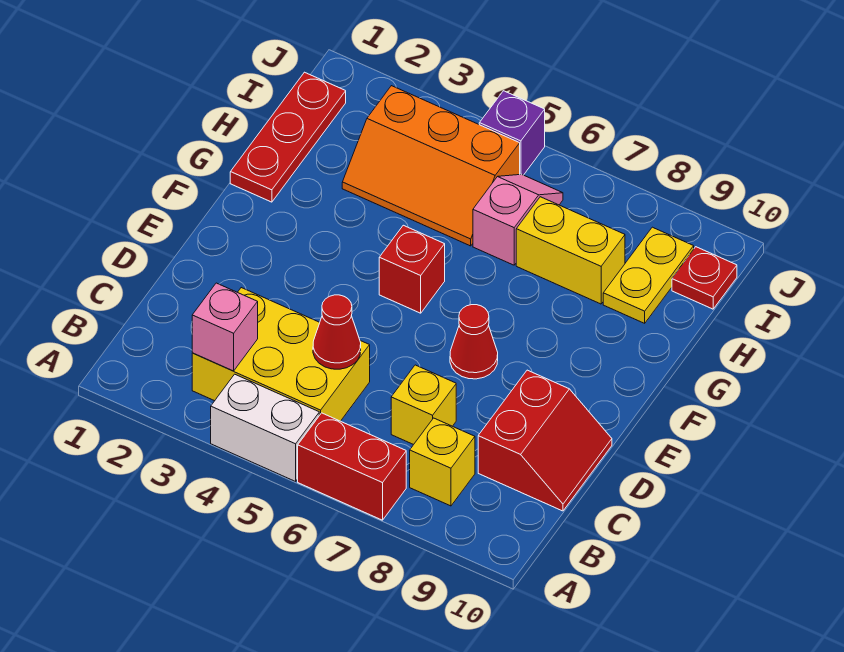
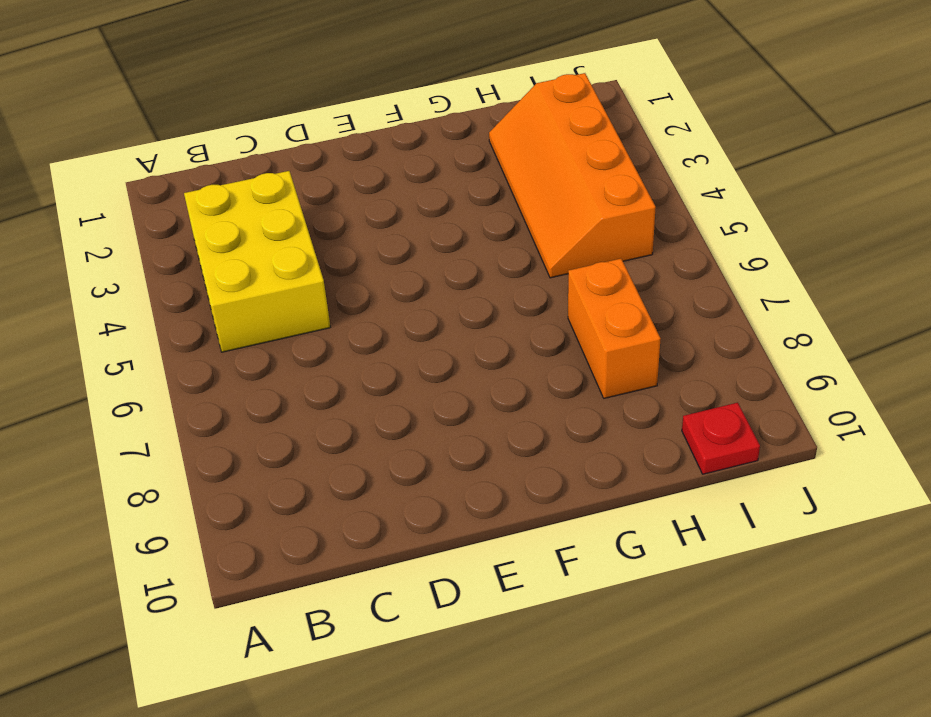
orange slope H2:I5 level 1 top I -> orange slope H3:I5 level 1 top I
orange brick H7:H8 level 1 -> yellow brick H7:H8 level 1
none -> white brick A4:A5 level 1
none -> red brick A6:A7 level 1
none -> yellow brick B8 level 1

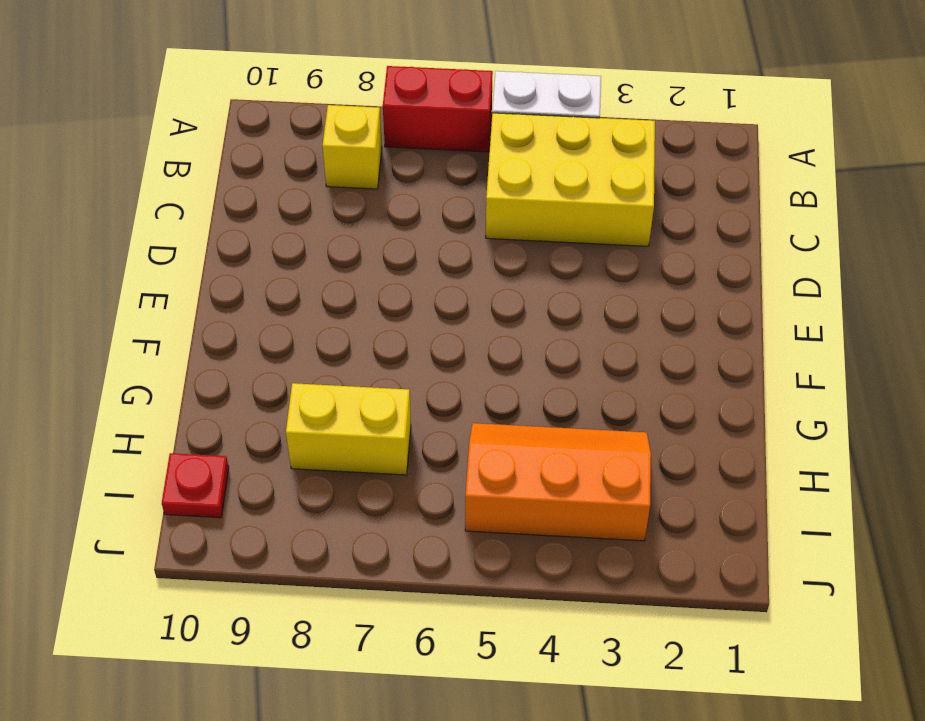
none -> yellow brick C7 level 1
none -> red slope C9:D10 level 1 top 9
none -> red cone E7 level 1

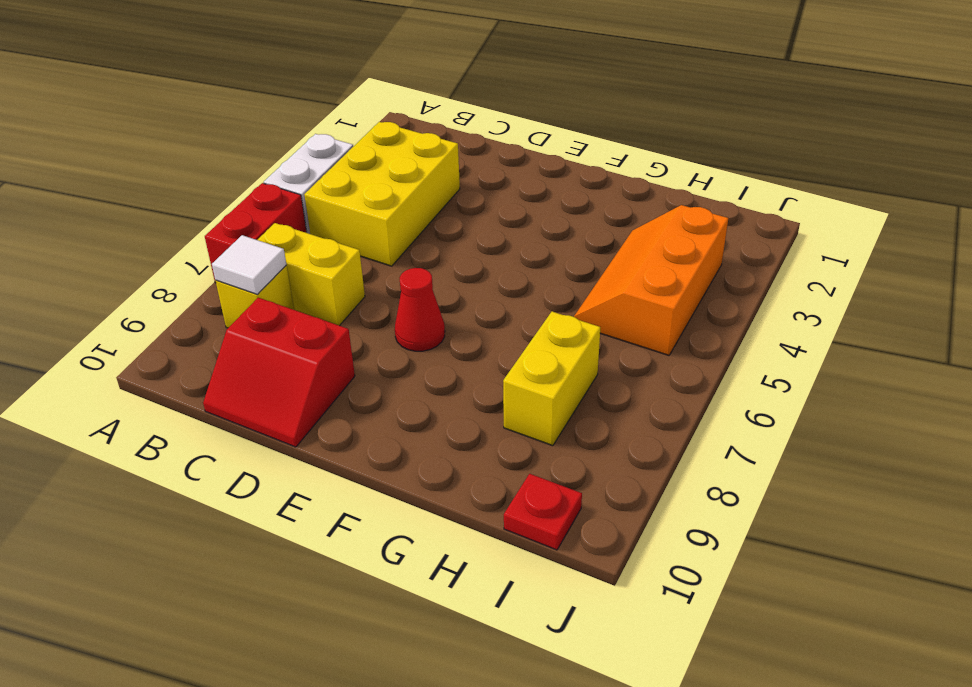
yellow brick B7:C7 level 1 -> yellow brick C7 level 1
white tile B8 level 2 -> none
none -> red brick F5 level 1
none -> red plate G1:I1 level 1
none -> pink slope H6:I6 level 1 top H

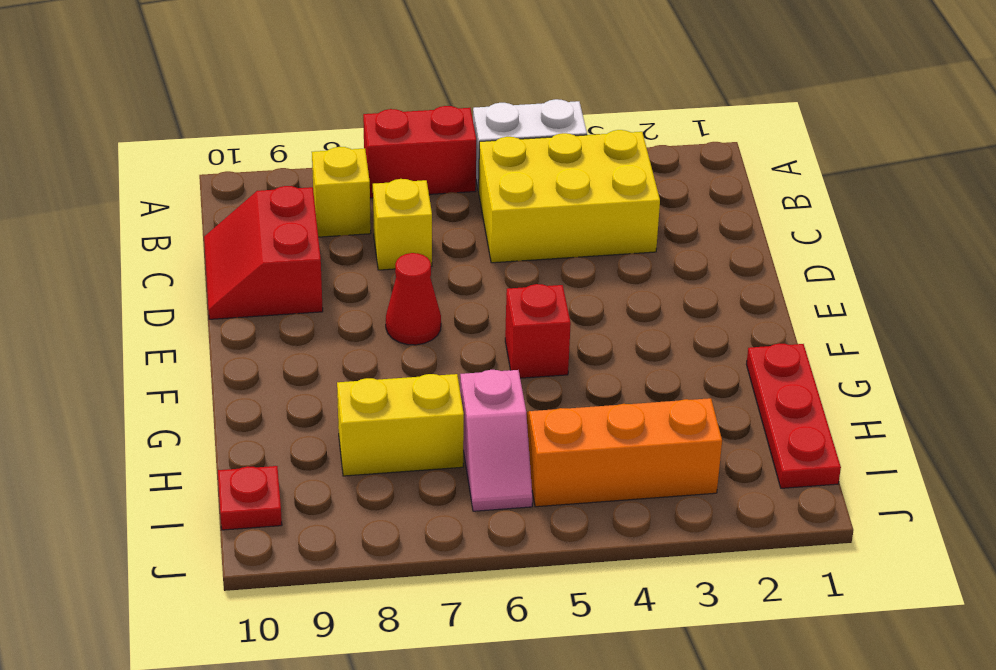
none -> yellow plate H9:I9 level 1
none -> purple brick J5 level 1
none -> pink brick B3 level 2

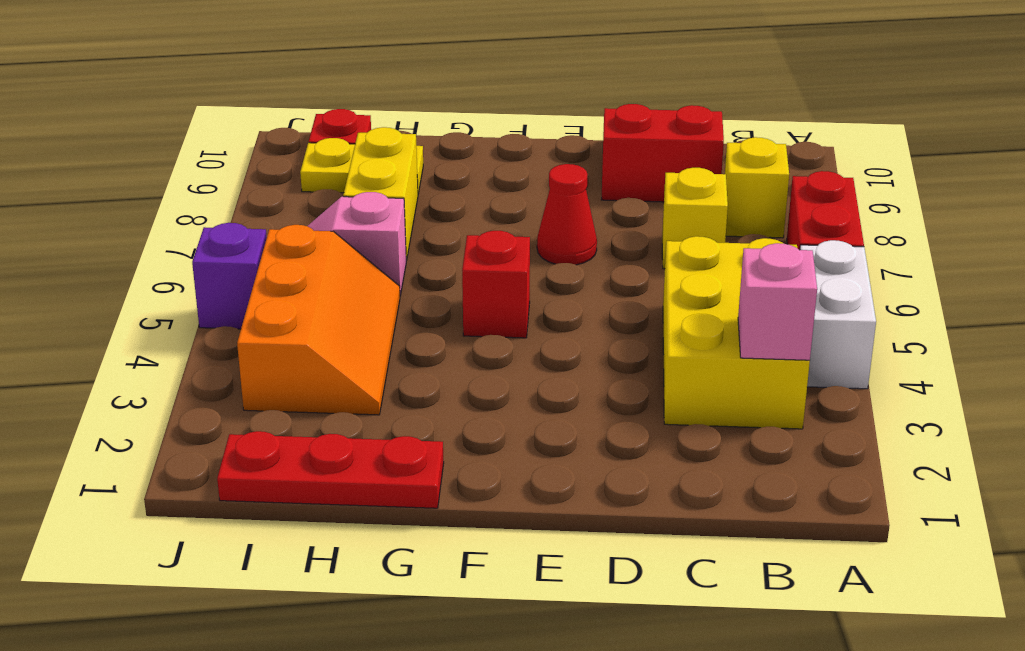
none -> red cone C5 level 2

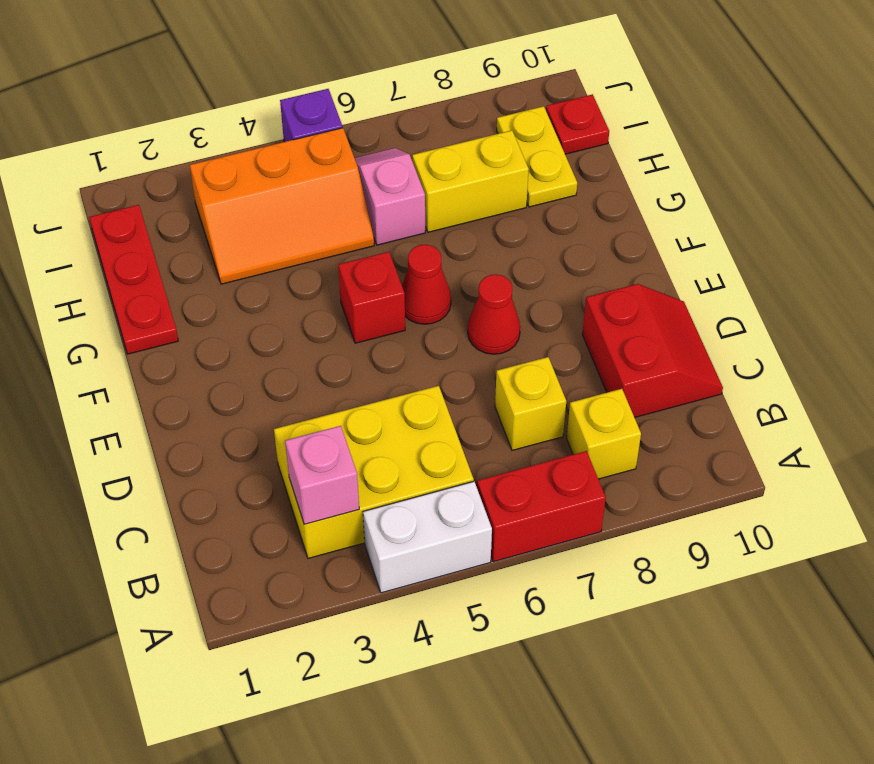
red cone F6 level 1 -> red cone C5 level 2

